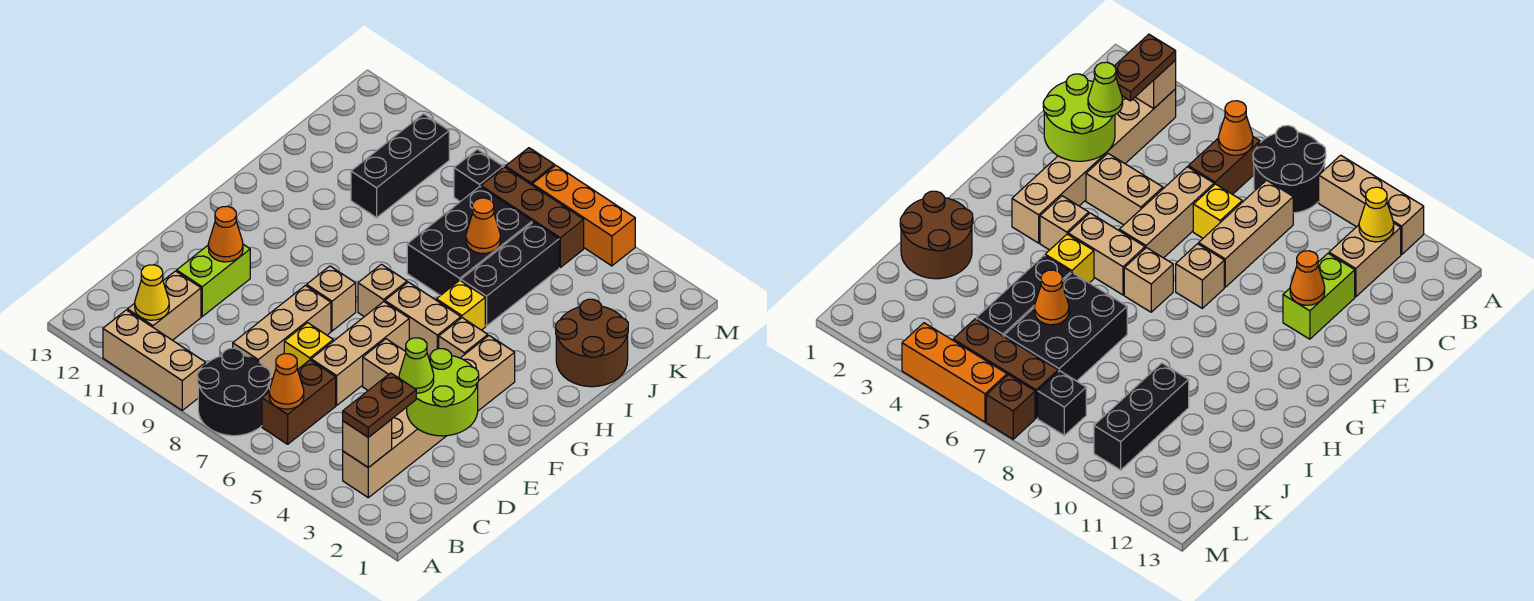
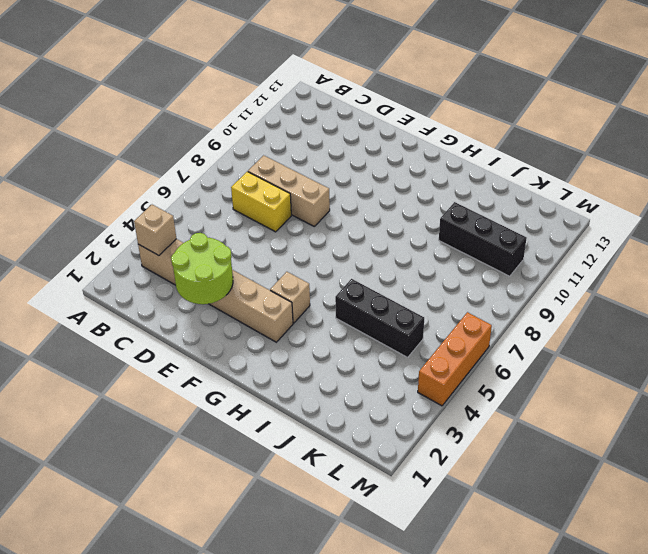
yellow brick C7:D7 level 1 -> yellow brick D7 level 1
none -> black round brick A7:B8 level 1
none -> tan brick A9:A11 level 1
none -> brown brick B6:C6 level 1
none -> tan brick B11:C11 level 1

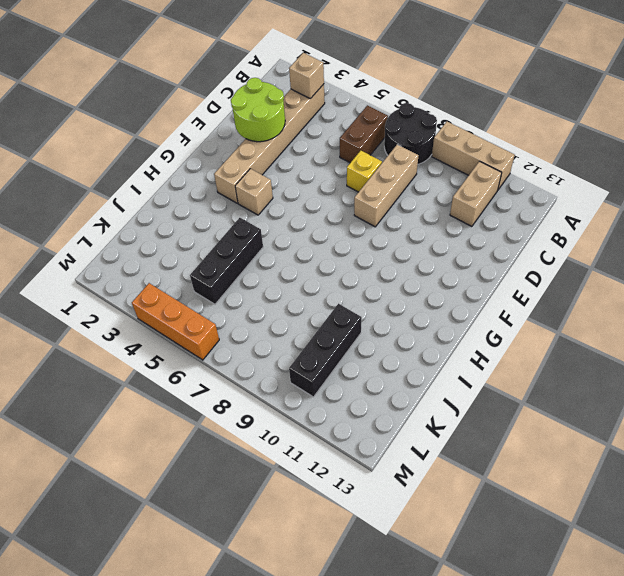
none -> tan brick D6:F6 level 1
none -> lime brick D11:E11 level 1
none -> tan brick E4:E5 level 1
none -> tan brick F8 level 1

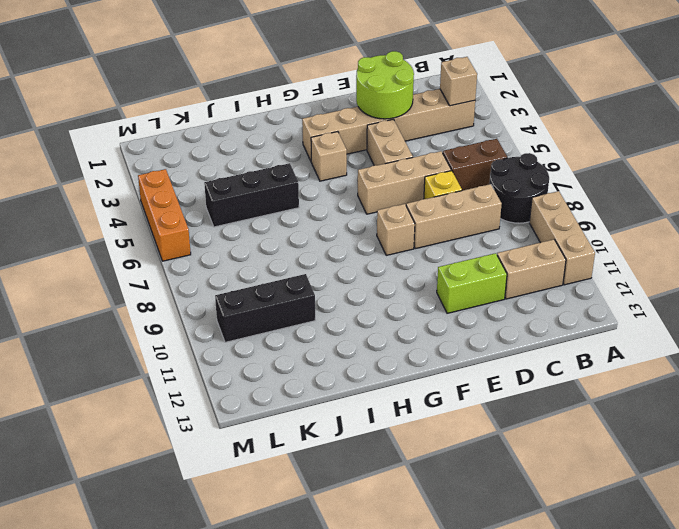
none -> tan brick G5:G6 level 1
none -> tan brick G7 level 1
none -> yellow brick H5 level 1
none -> brown round brick I1:J2 level 1

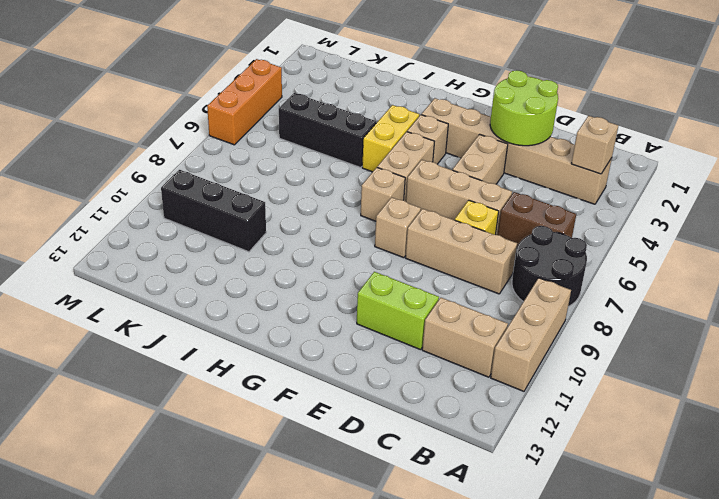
yellow brick H4:H5 level 1 -> yellow brick H5 level 1
none -> brown round brick I1:J2 level 1
none -> black brick I6:K7 level 1
none -> brown brick L5:L7 level 1
none -> black brick L8 level 1

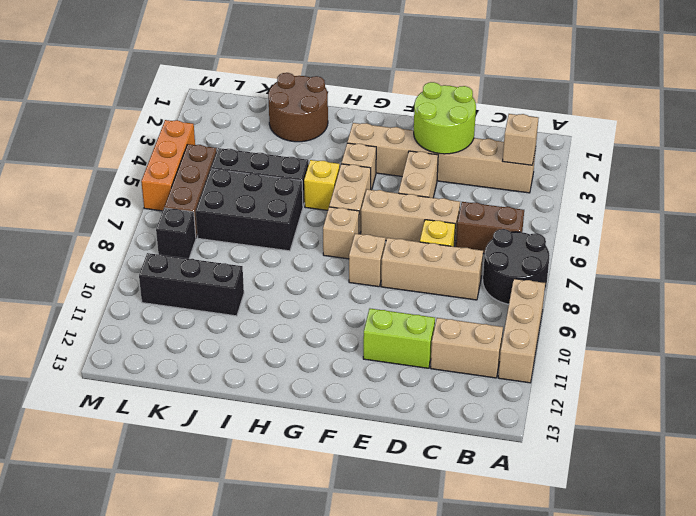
none -> brown brick M7 level 1
none -> orange cone B6 level 2
none -> yellow cone B11 level 2
none -> orange cone E11 level 2

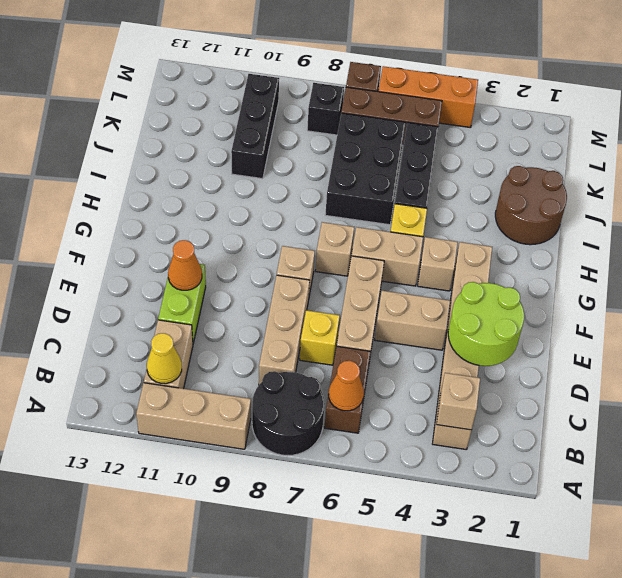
none -> orange cone J6 level 2
none -> brown plate B3:C3 level 3
none -> lime cone D3 level 3

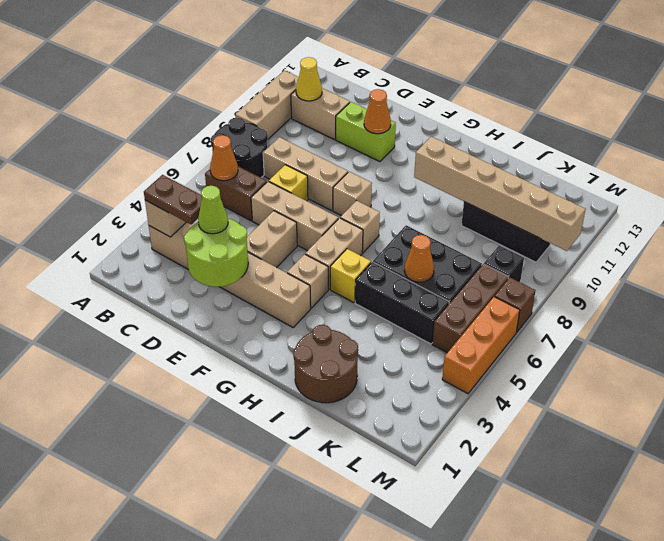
tan brick H10:M10 level 2 -> none

